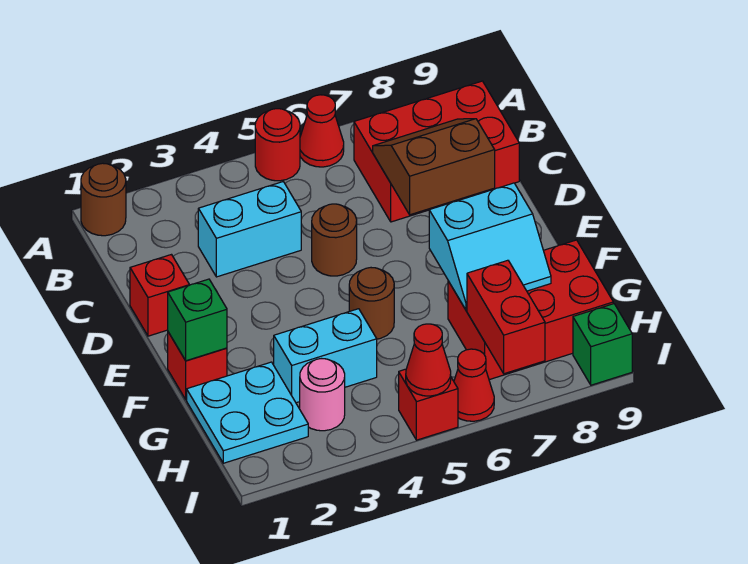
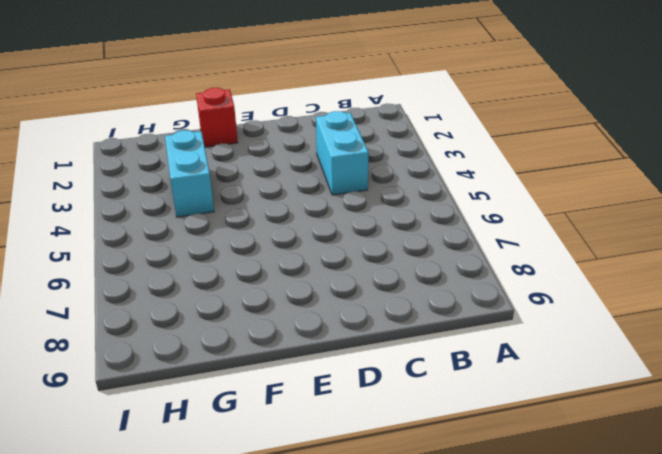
none -> brown round brick A1 level 1
none -> red round brick A5 level 1
none -> red cone A6 level 1

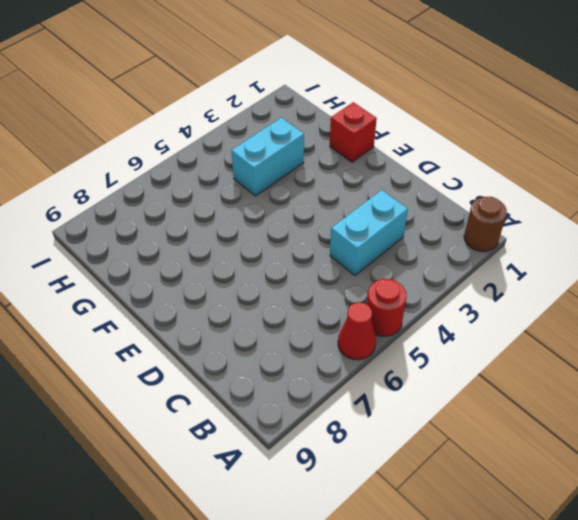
none -> red brick B7:C9 level 1
none -> red brick D1 level 1
none -> brown round brick D5 level 1

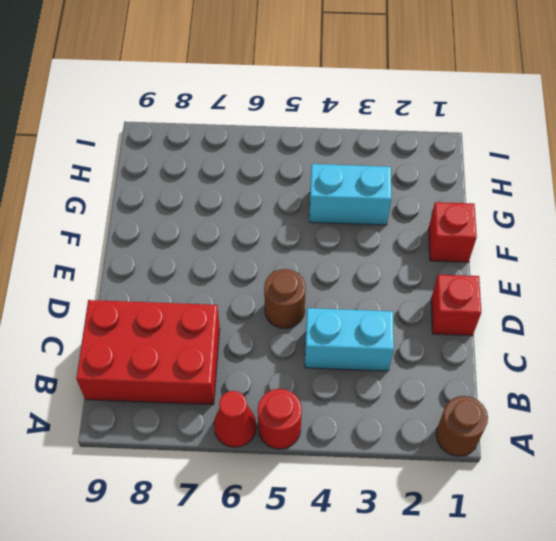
none -> brown round brick F5 level 1
none -> cyan plate G1:H2 level 1
none -> red brick G7:H9 level 1

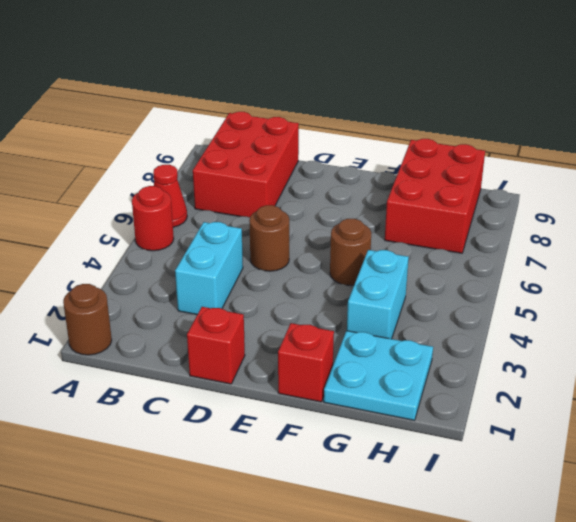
none -> pink round brick H3 level 1
none -> red brick I5 level 1
none -> red cone I6 level 1

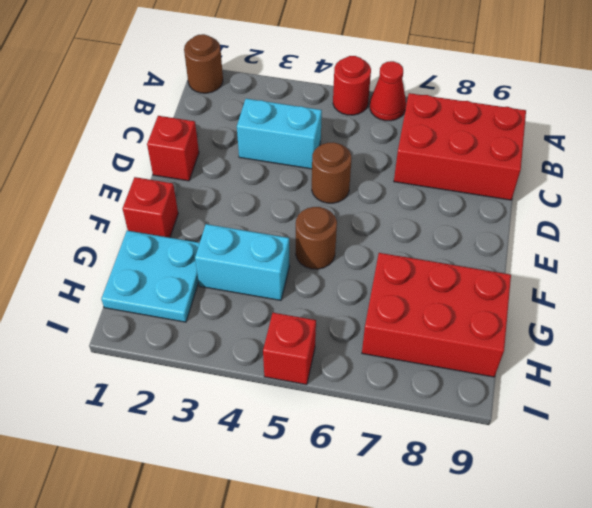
none -> pink round brick H3 level 1
none -> red cone I6 level 1
none -> green brick I9 level 1

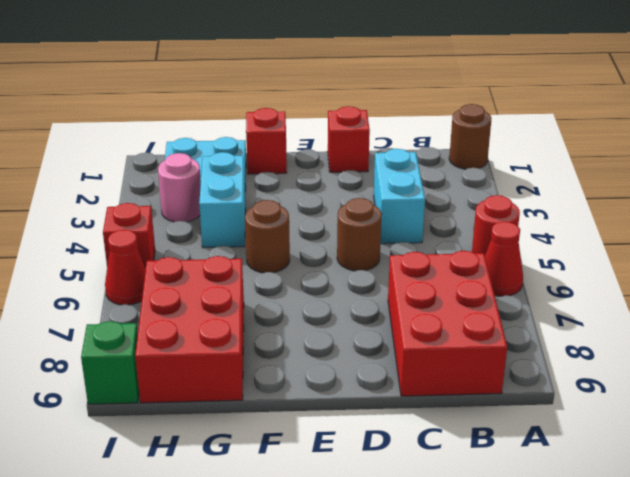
none -> brown slope C7:D8 level 2 top D
none -> green brick F1 level 2
none -> cyan slope F7:G8 level 2 top F

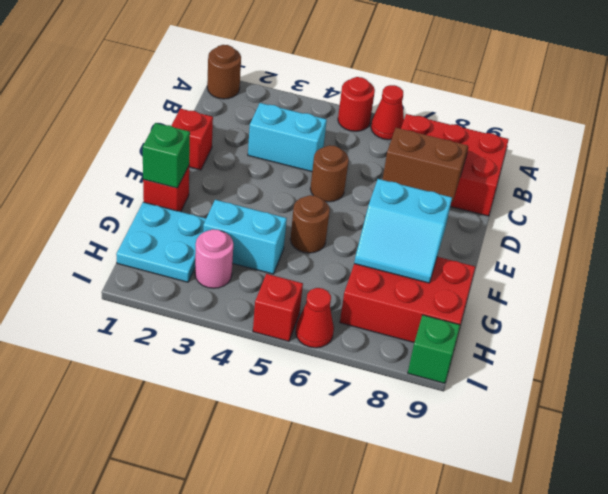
none -> red brick H7:I7 level 2
none -> red cone I5 level 2

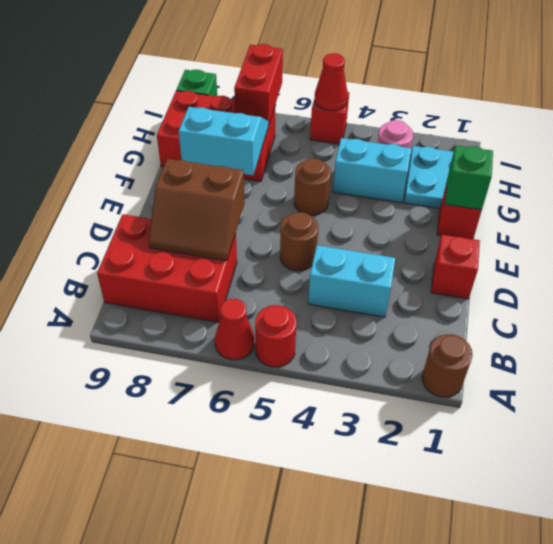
none -> red cone I6 level 1

